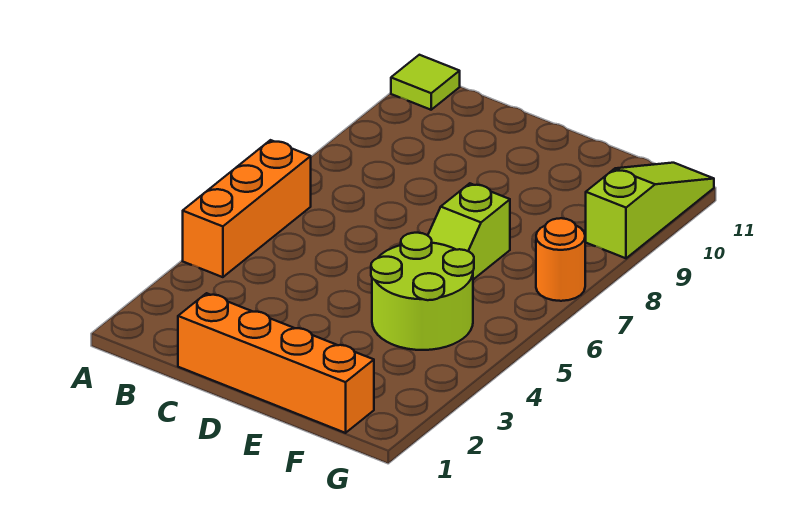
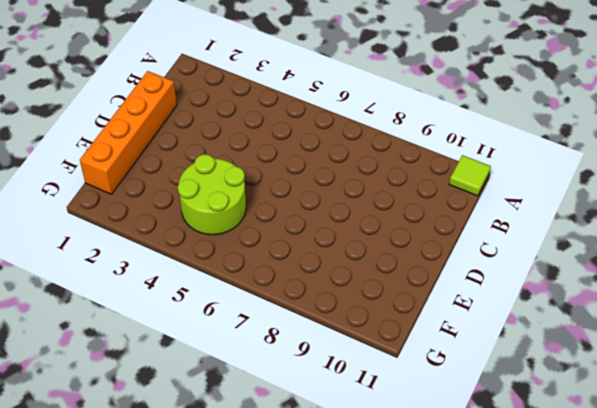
none -> orange brick A4:A6 level 1
none -> lime slope E6:E7 level 1 top 7

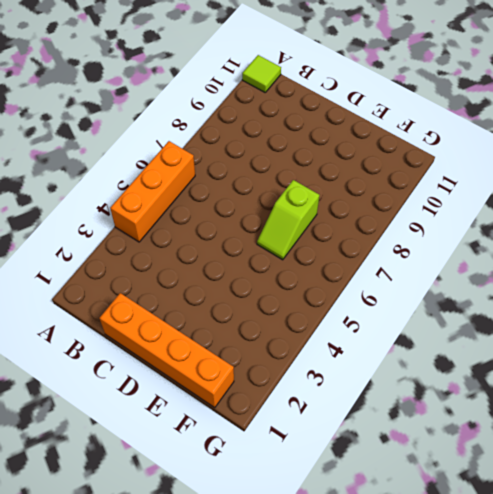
none -> lime round brick E4:F5 level 1
none -> orange round brick G7 level 1

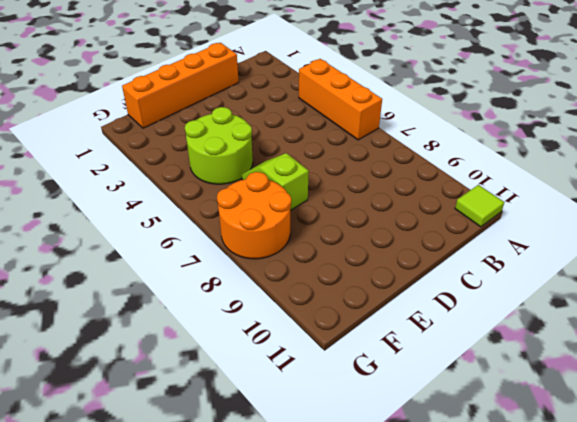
orange round brick F7:G8 level 1 -> orange round brick G7 level 1
none -> lime slope G9:G11 level 1 top 9

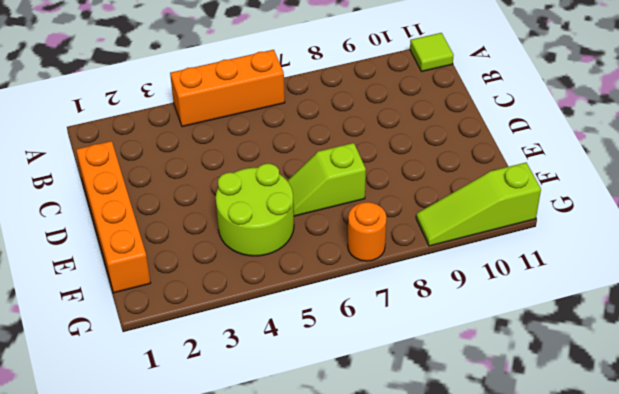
lime slope G9:G11 level 1 top 11 -> lime slope G9:G11 level 1 top 9

